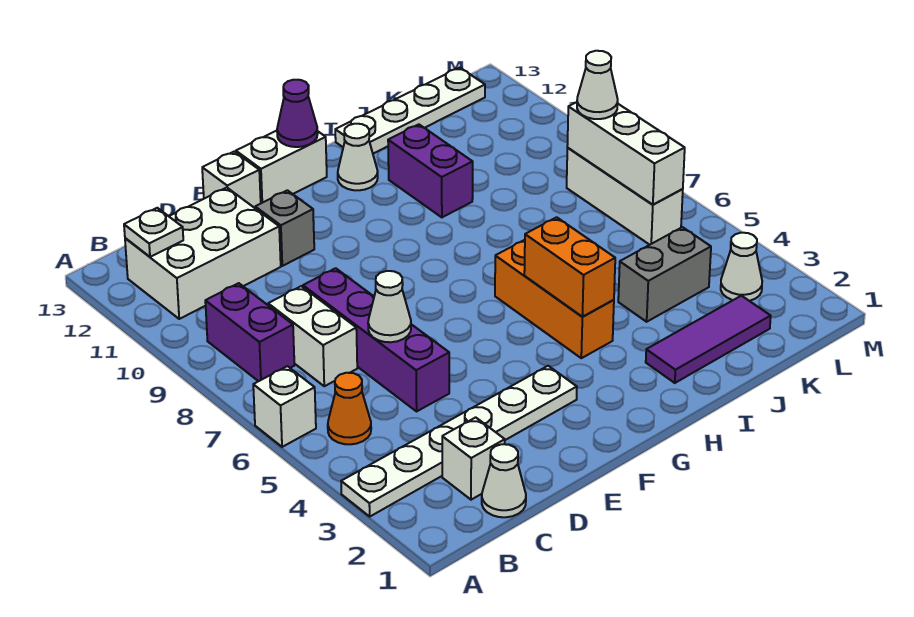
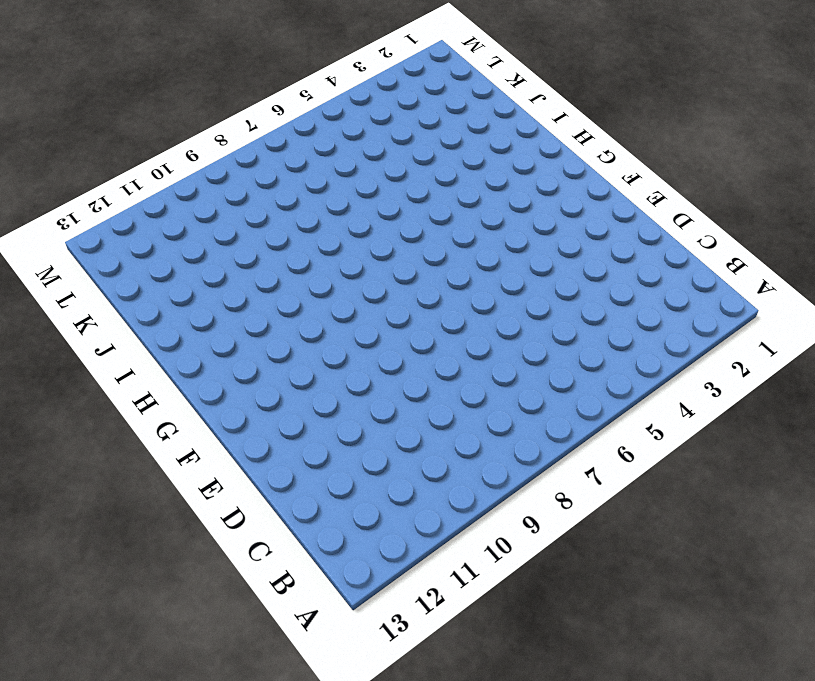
none -> white plate A3:F3 level 1
none -> white brick A6 level 1
none -> orange cone B5 level 1

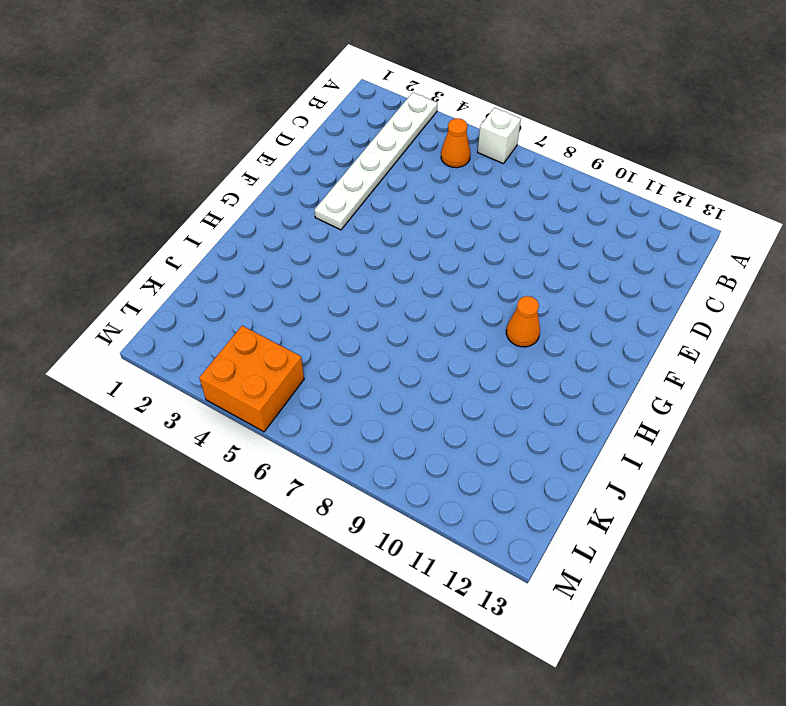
orange cone G10 level 1 -> none
orange brick L4:M5 level 1 -> none
none -> purple brick B8:B9 level 1
none -> white brick B11:D12 level 1
none -> white cone C1 level 1

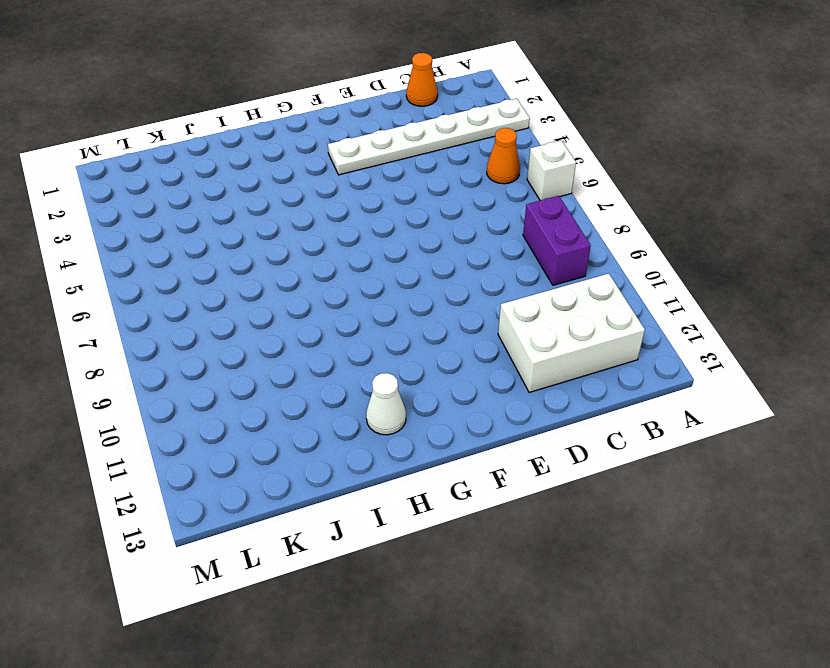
orange cone C1 level 1 -> white cone C1 level 1
none -> white brick C2 level 1
none -> white brick C7:C8 level 1
none -> purple brick D5:D8 level 1

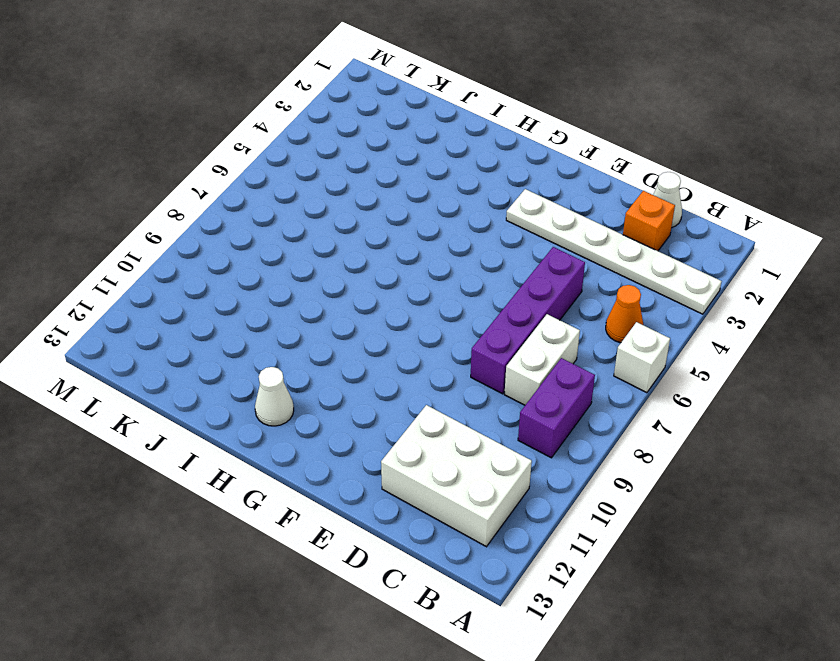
orange brick C2 level 1 -> white brick C2 level 1
none -> grey brick E11 level 1
none -> white brick E13 level 1
none -> white brick F13:G13 level 1

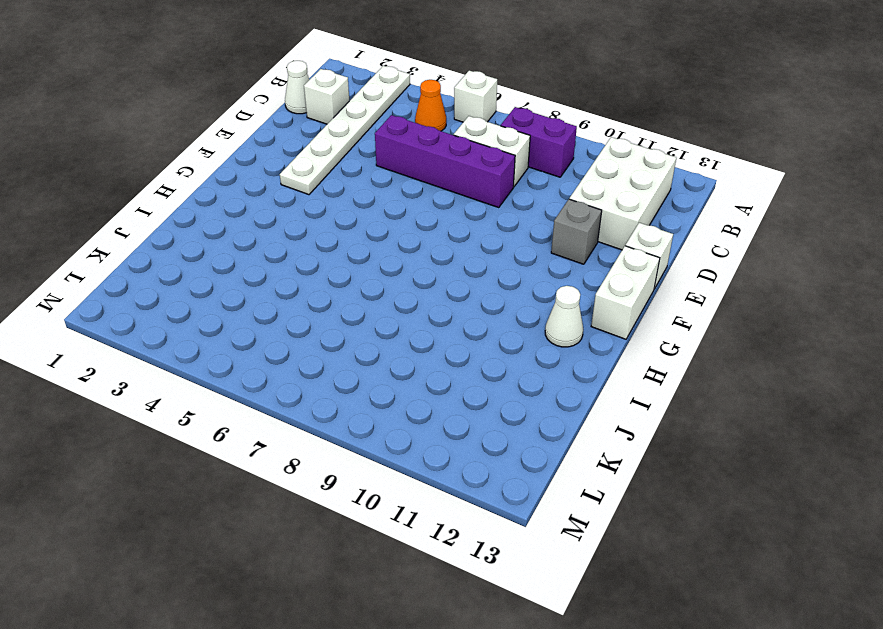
none -> orange brick H4:H6 level 1
none -> purple tile I2:K2 level 1
none -> purple brick I10:I11 level 1

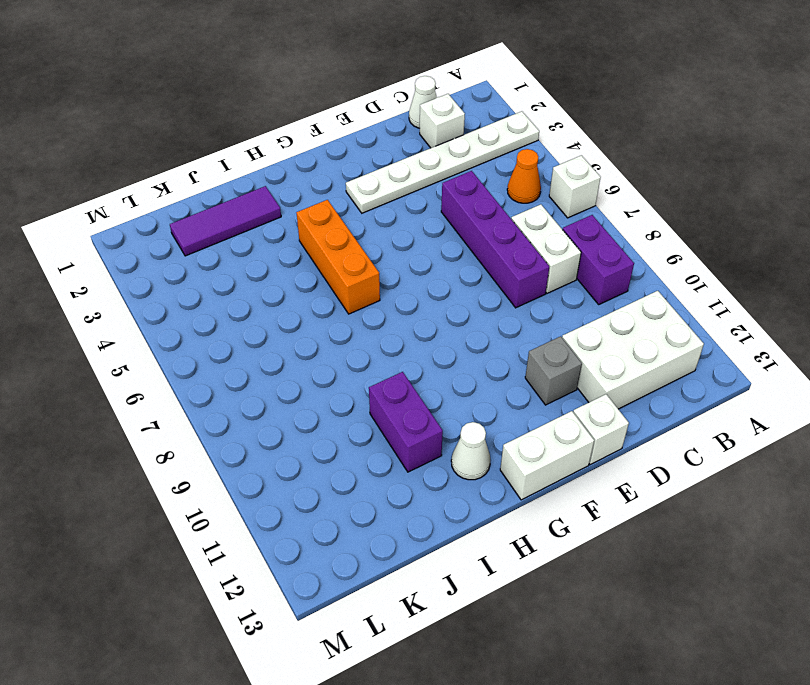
none -> white plate I13:L13 level 1
none -> grey brick J4:K4 level 1
none -> white cone L3 level 1

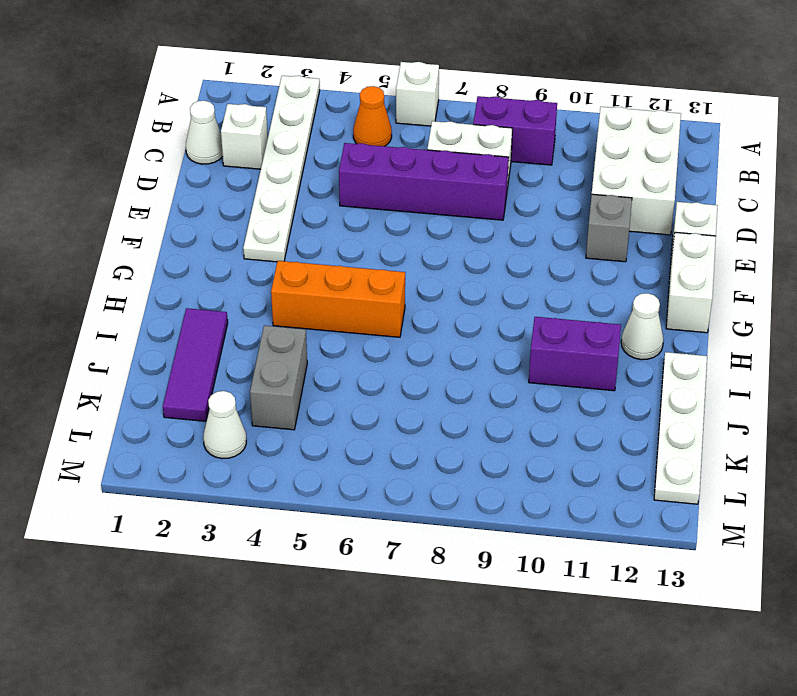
none -> white brick L6:L8 level 1
none -> white plate B12 level 2
none -> white cone D6 level 2

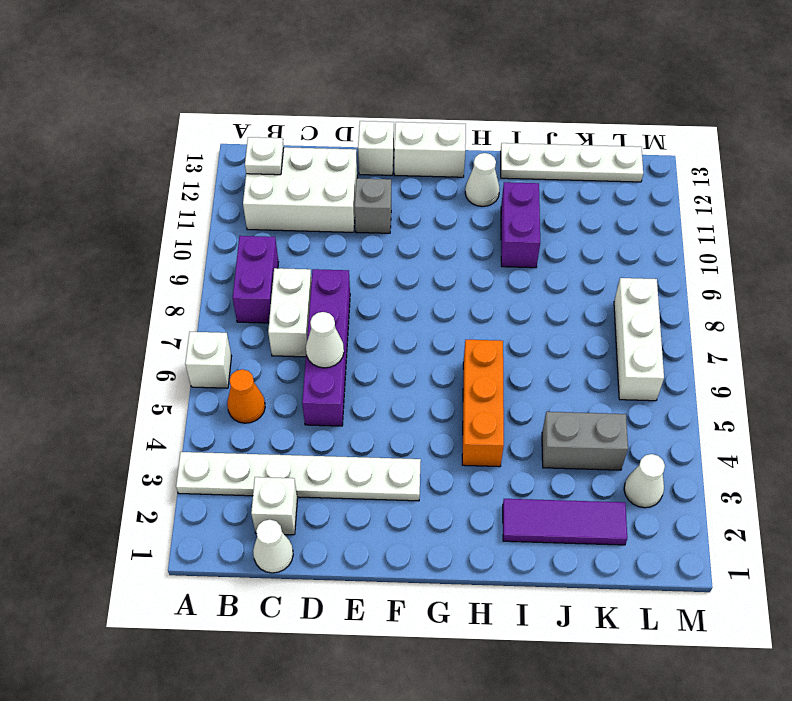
none -> purple cone G13 level 2
none -> orange brick H4:H5 level 2
none -> white brick L6:L8 level 2

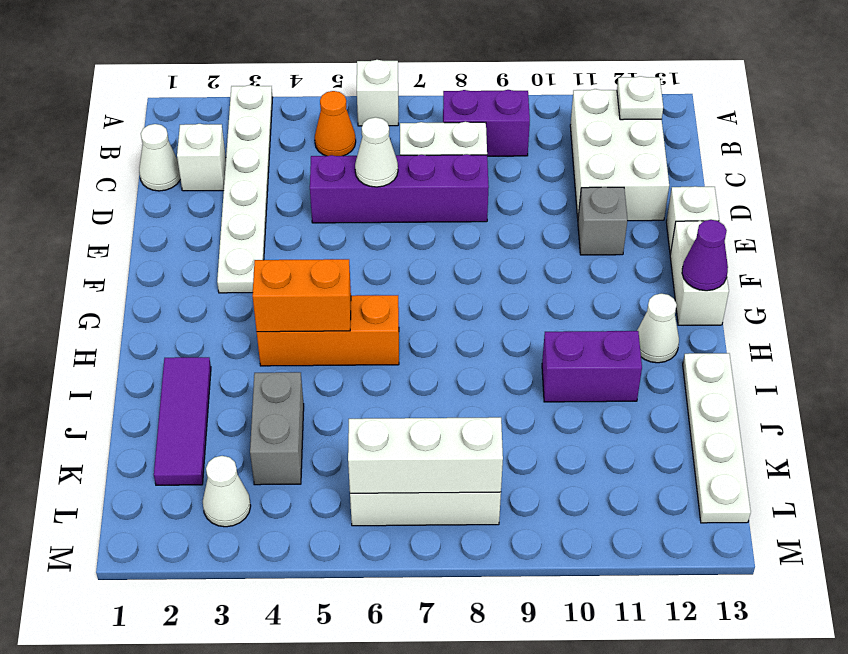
none -> white cone L8 level 3

